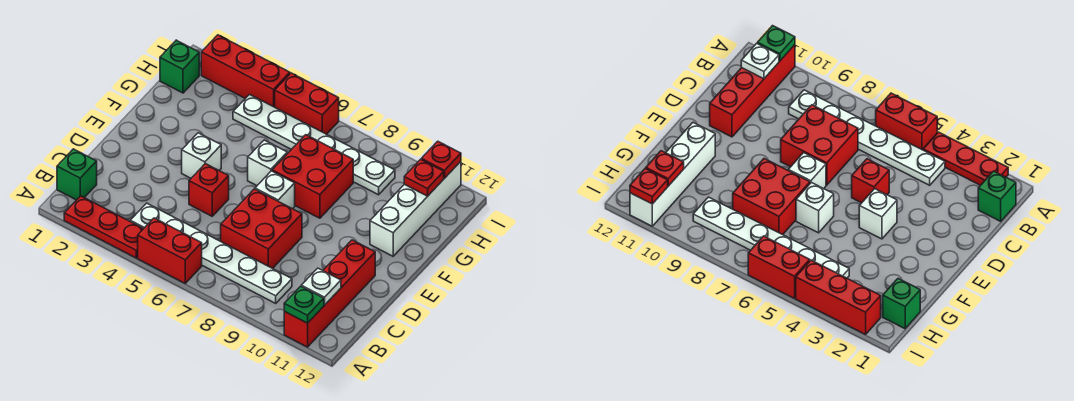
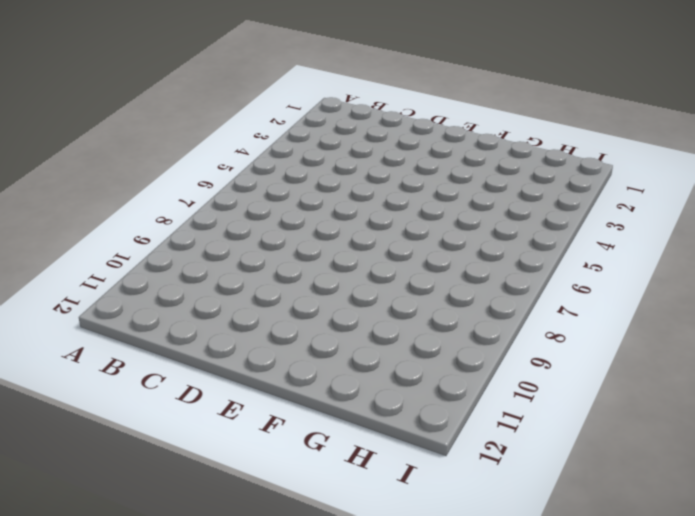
none -> red plate A2:A4 level 1
none -> red brick A5:A6 level 1
none -> red brick A11:D11 level 1

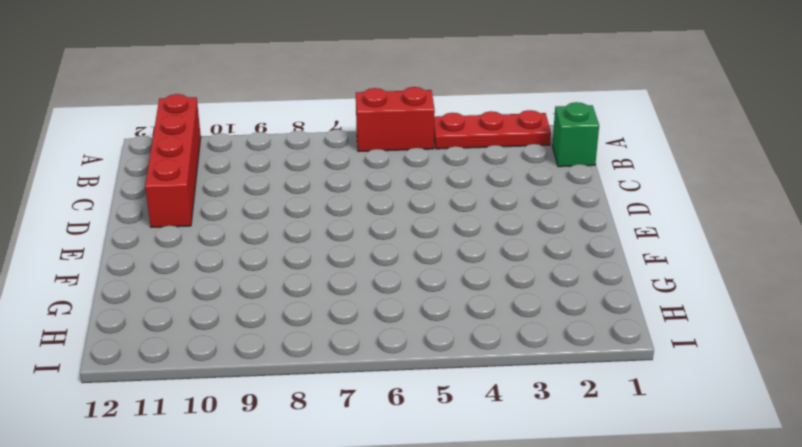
none -> white plate B4:B9 level 1
none -> red brick C7:D8 level 1
none -> red brick D5 level 1

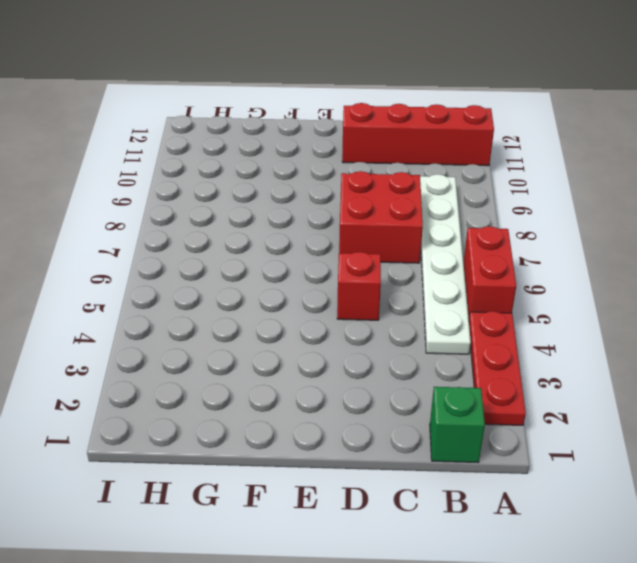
none -> white brick E4 level 1
none -> white brick E7 level 1
none -> white brick F6 level 1

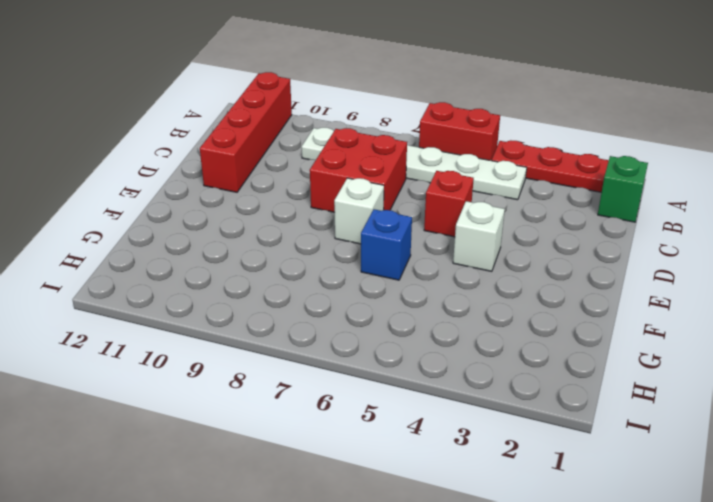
blue brick F6 level 1 -> white brick F6 level 1
none -> red brick F7:G8 level 1
none -> white brick F11:I11 level 1
none -> green brick H1 level 1

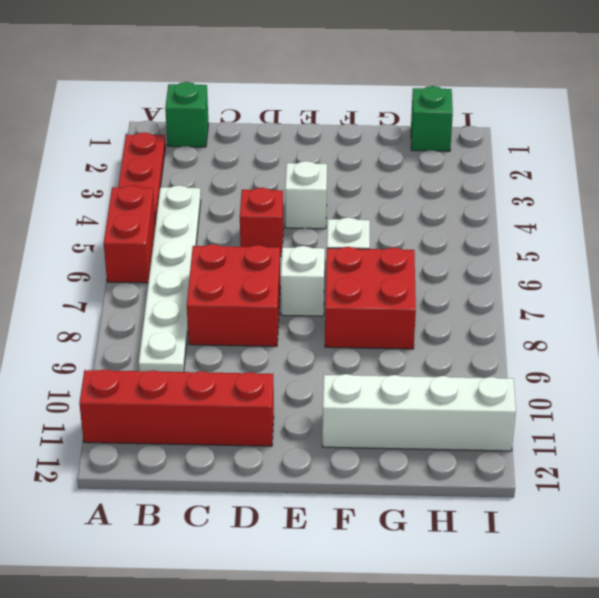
none -> white plate H4:H9 level 1
none -> red brick I2:I4 level 1
none -> red brick I5:I6 level 1

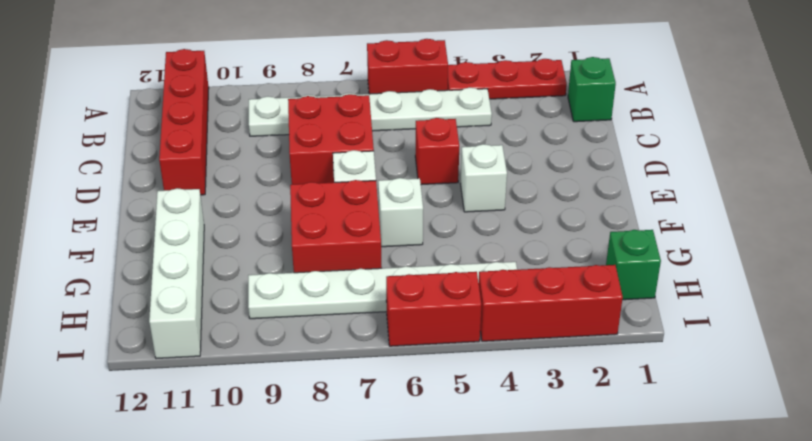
none -> green plate A11 level 2
none -> white plate B11 level 2
none -> red plate H11 level 2

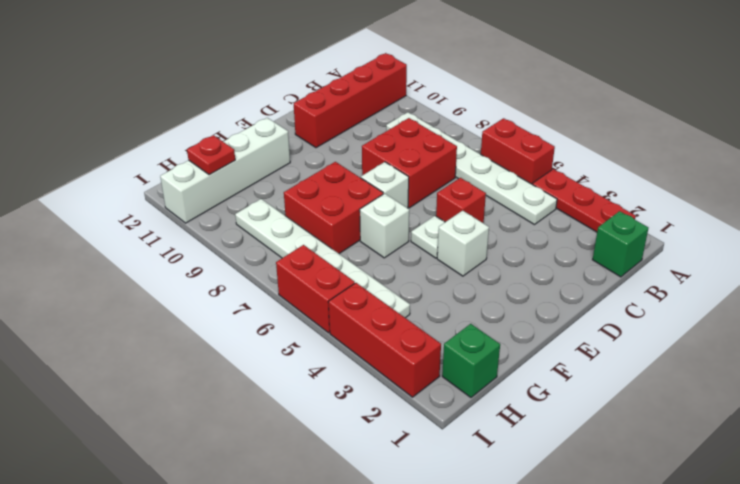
white plate E5 level 1 -> white plate B11 level 2
none -> green plate A11 level 2
none -> red plate I11 level 2

